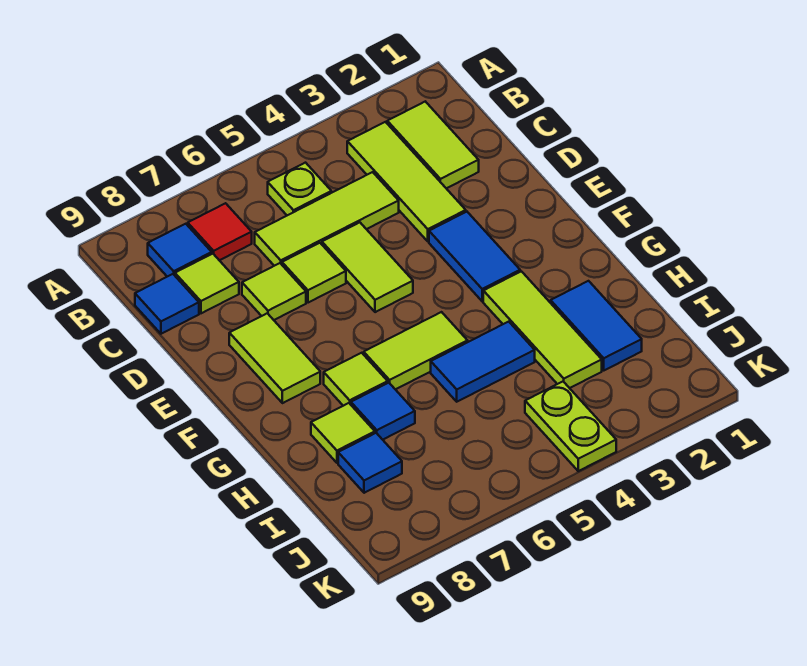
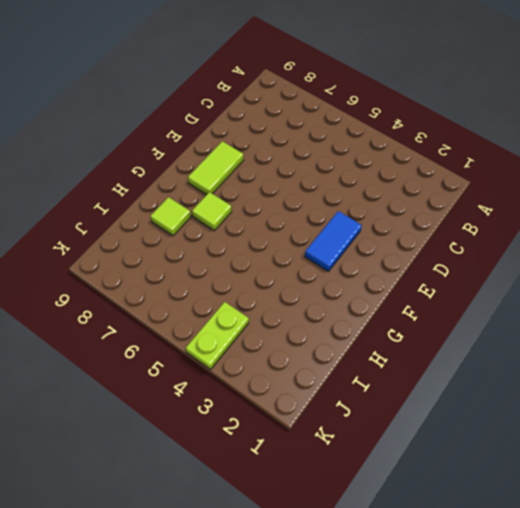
none -> lime tile B2:C2 level 1
none -> lime tile B3:D3 level 1
none -> lime plate B5 level 1

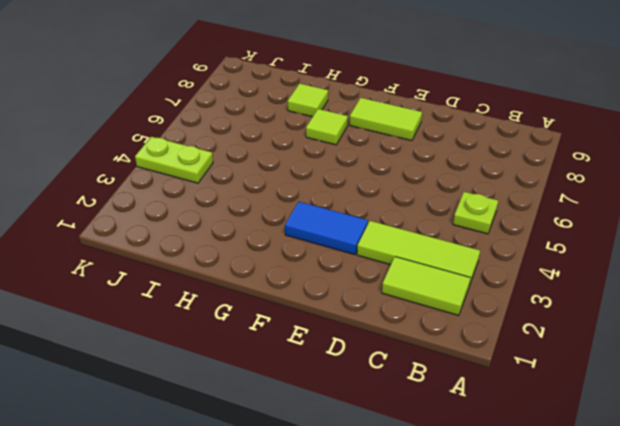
none -> red tile B7 level 1
none -> blue tile B8 level 1
none -> lime tile C4:C6 level 1

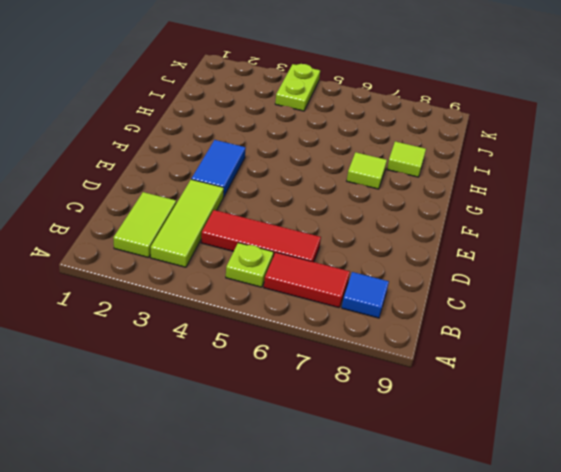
red tile B6:B7 level 1 -> red tile B7 level 1
red tile C4:C6 level 1 -> lime tile C4:C6 level 1
none -> lime tile C8 level 1
none -> blue tile C9 level 1
none -> lime tile D5:E5 level 1

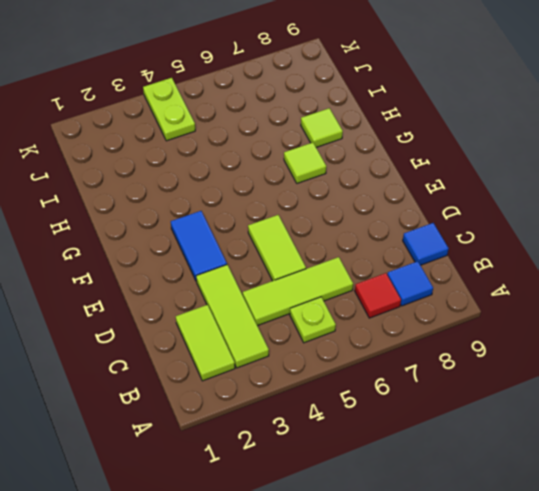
none -> lime tile C8 level 1
none -> lime tile D6 level 1
none -> lime tile D7 level 1

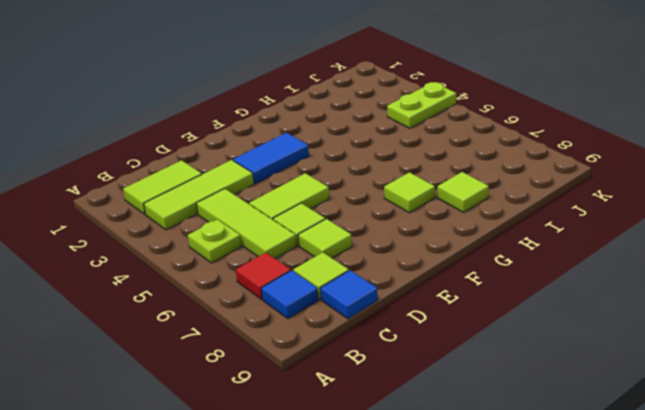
none -> lime tile E8:F8 level 1
none -> lime tile G3:I3 level 1
none -> lime tile G5:G6 level 1

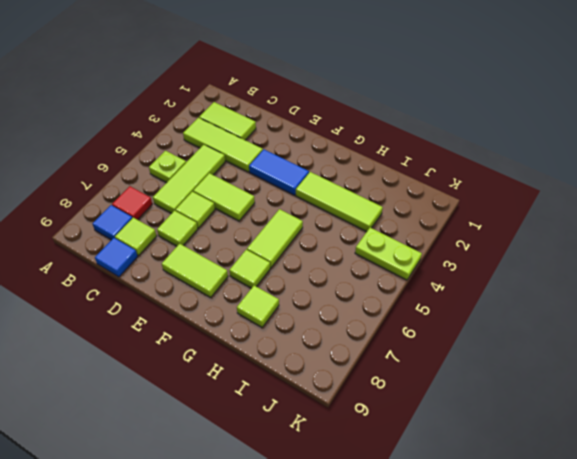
none -> blue tile H2:I2 level 1
none -> blue tile H4:H5 level 1
none -> blue tile H7 level 1

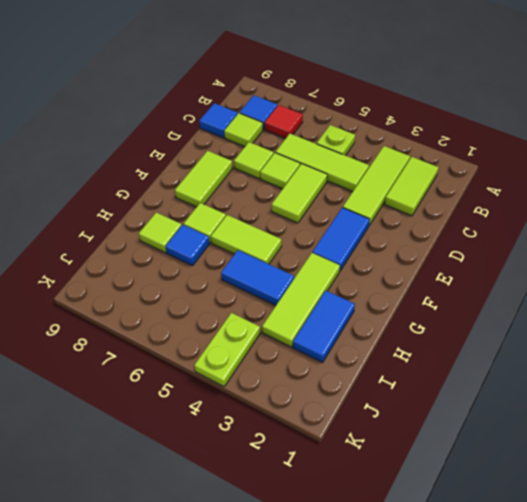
none -> blue tile I8 level 1

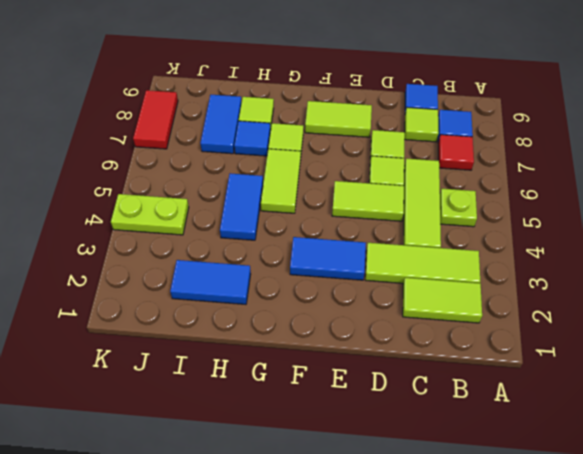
blue tile I7:I8 level 1 -> blue tile I8 level 1
red tile K7:K8 level 1 -> none
none -> lime tile G3:I3 level 1

